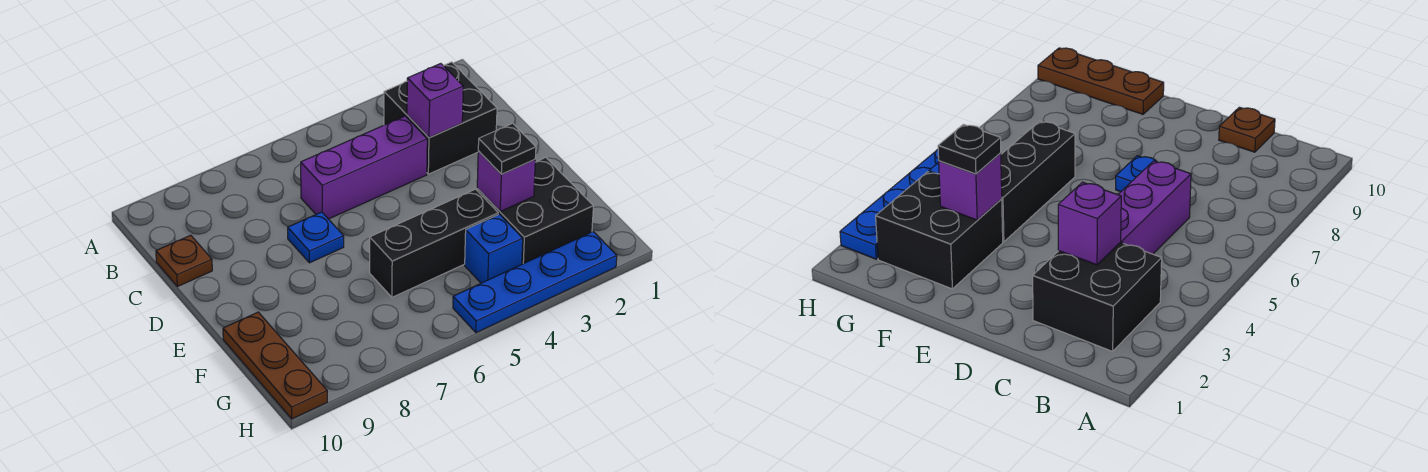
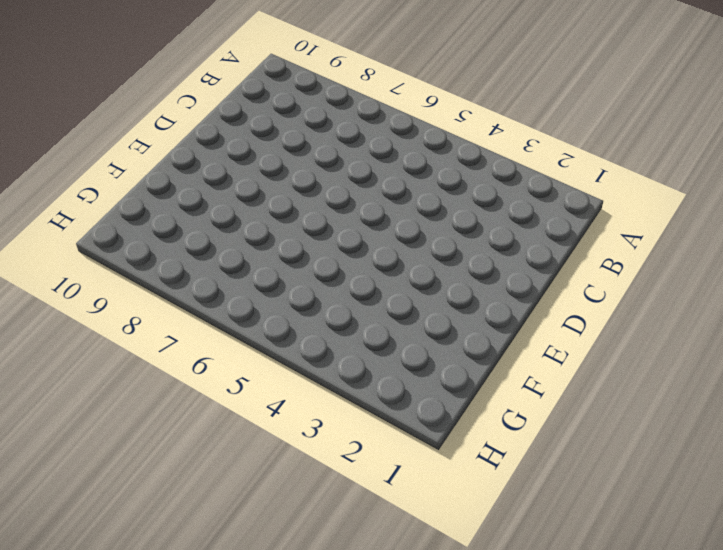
none -> black brick B2:C3 level 1
none -> purple brick C4:C6 level 1
none -> brown plate C10 level 1

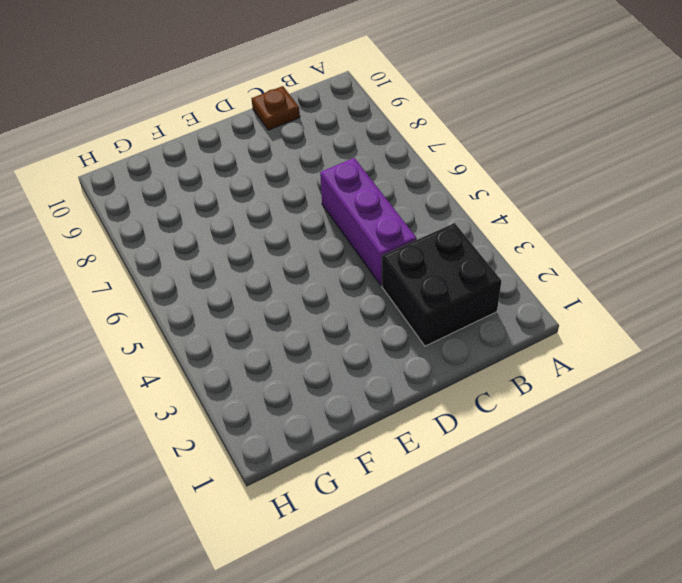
none -> blue plate D7 level 1
none -> black brick F2:G3 level 1
none -> black brick F4:F6 level 1

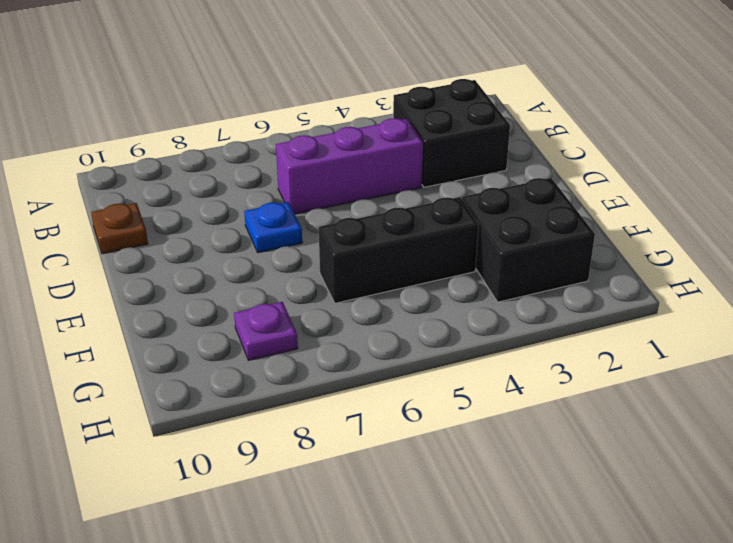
purple plate G8 level 1 -> none
none -> brown plate F10:H10 level 1
none -> blue brick G4 level 1
none -> blue plate H2:H5 level 1

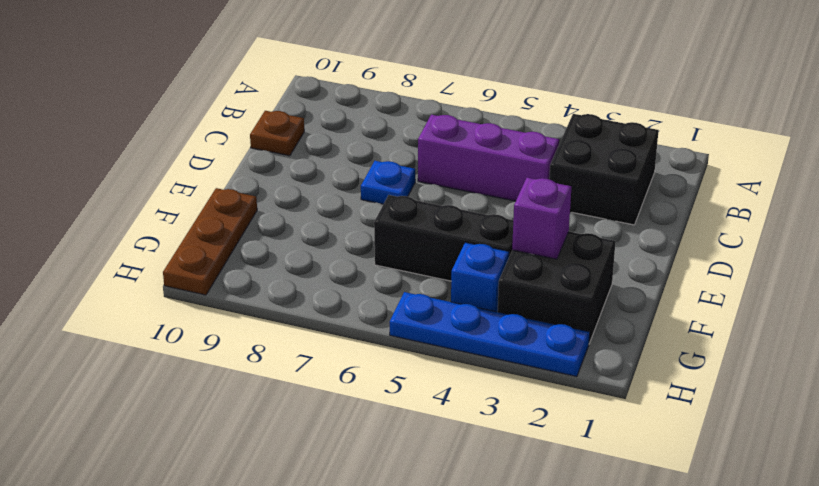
none -> purple brick C3 level 2
none -> black plate F3 level 3

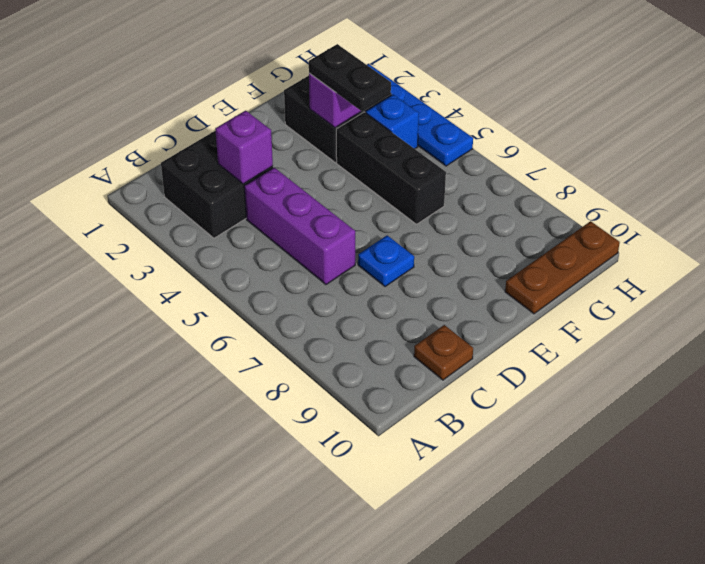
black plate F3:F4 level 3 -> black plate F3 level 3

